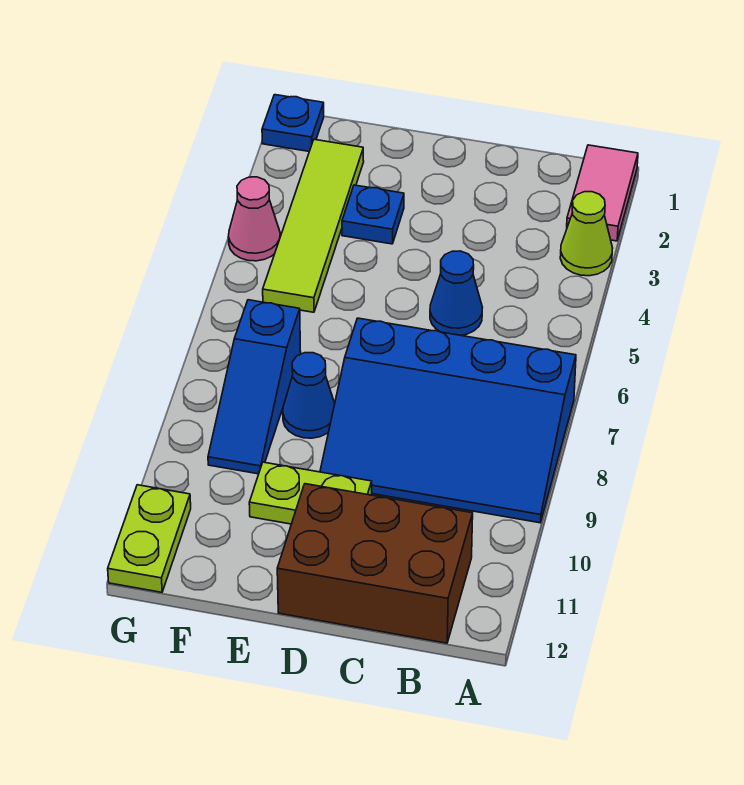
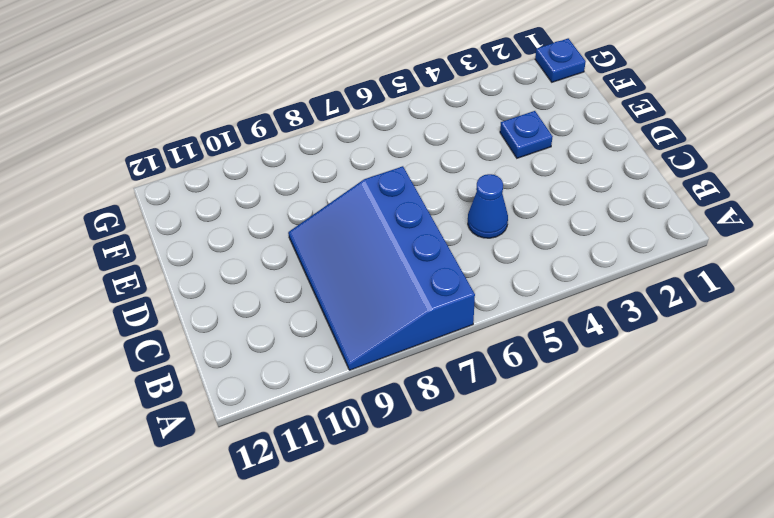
none -> pink tile A1:A2 level 1
none -> lime cone A3 level 1
none -> brown brick B11:D12 level 1

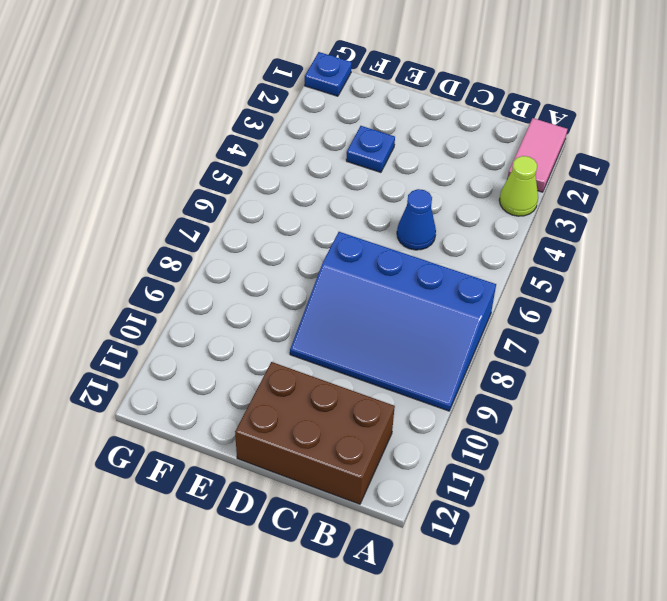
none -> lime plate D10:E10 level 1
none -> blue cone E8 level 1
none -> lime tile F2:F5 level 1

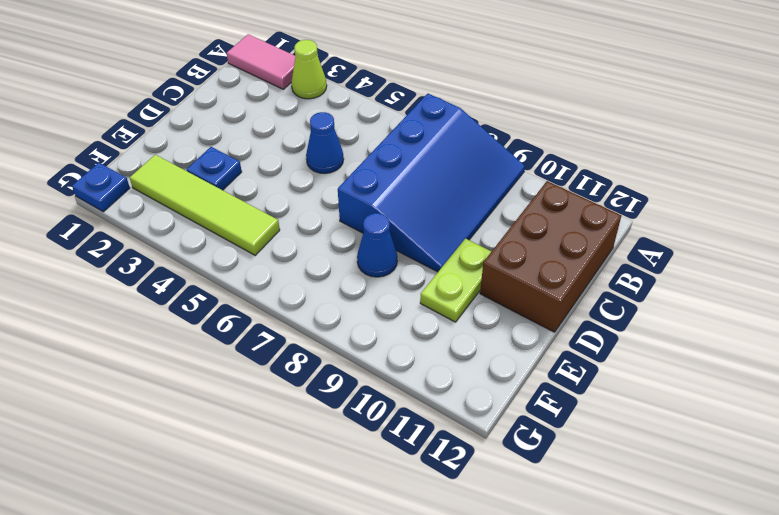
none -> blue slope F7:F9 level 1 top 7
none -> pink cone G4 level 1
none -> lime plate G11:G12 level 1

